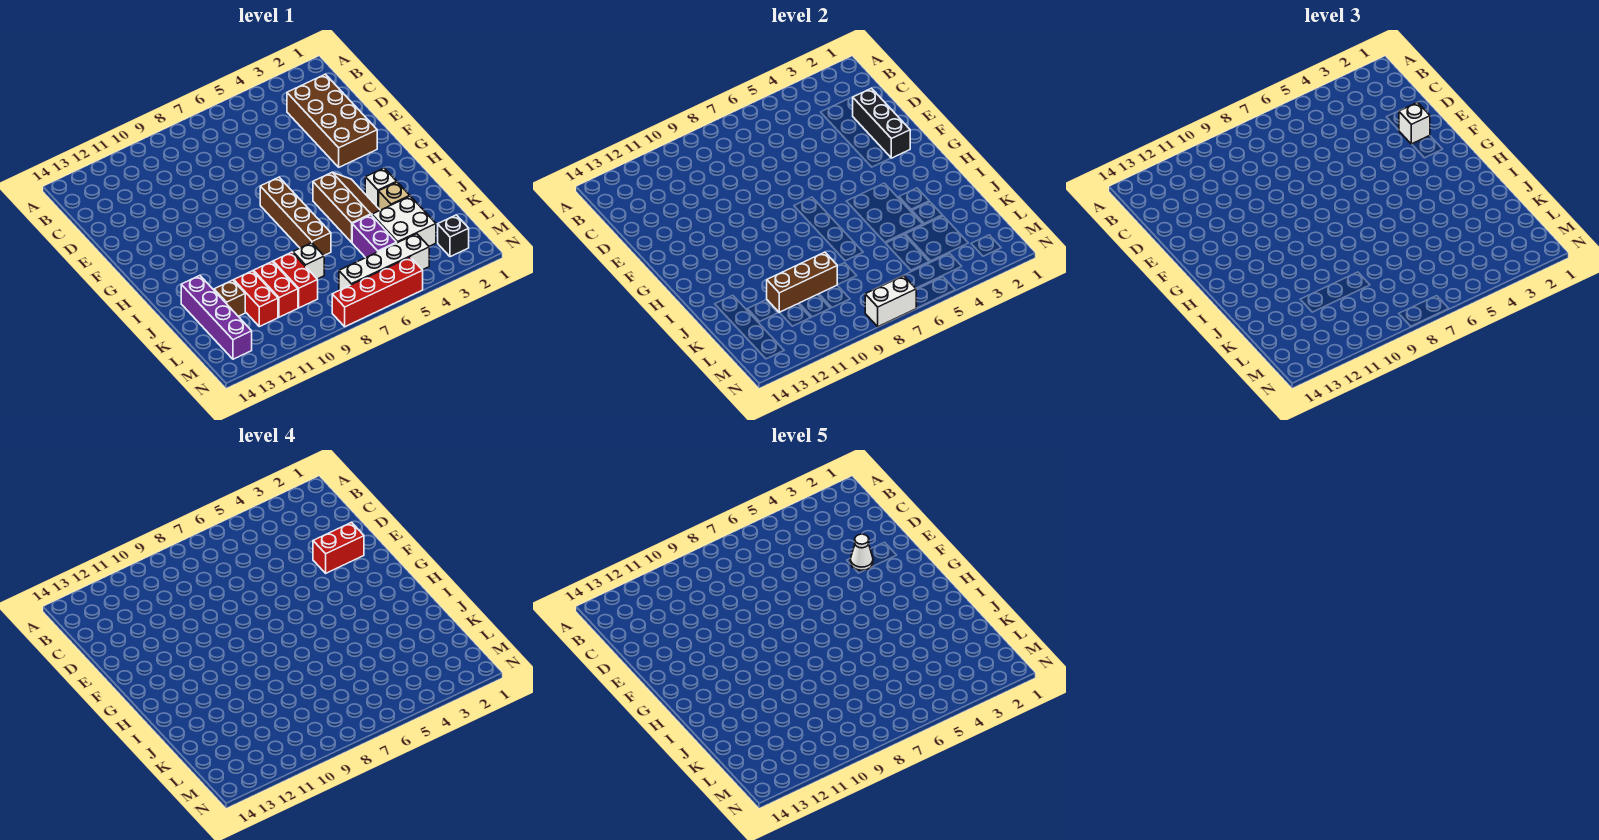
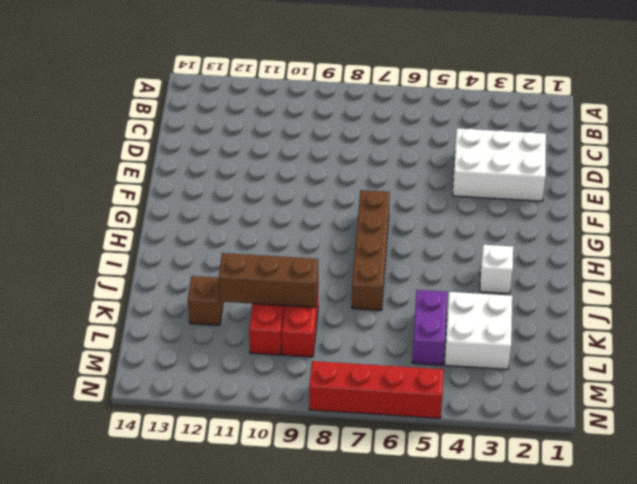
white brick D2:E4 level 1 -> brown brick C2:F3 level 1
none -> brown slope H4:J5 level 1 top 5
none -> tan brick J3 level 1
none -> purple brick J13:M13 level 1

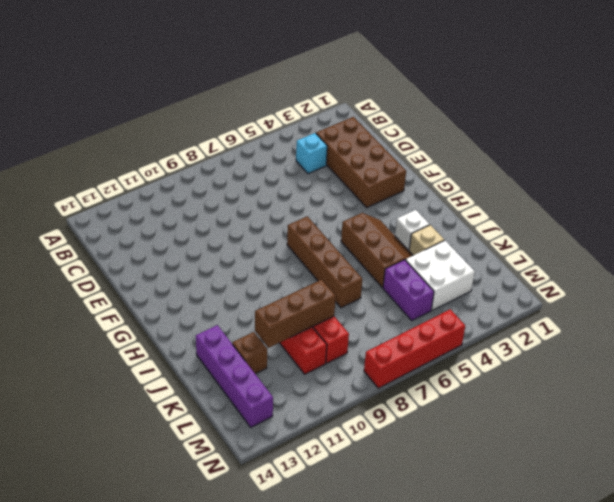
cyan brick C4 level 1 -> none
none -> white brick K8 level 1
none -> red brick K11:L11 level 1
none -> black brick M2 level 1

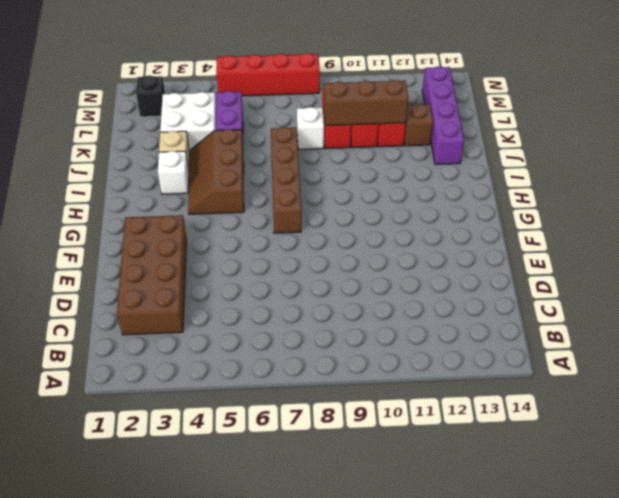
none -> white brick M4:M7 level 1
none -> black brick D2:F2 level 2
none -> white brick N7:N8 level 2

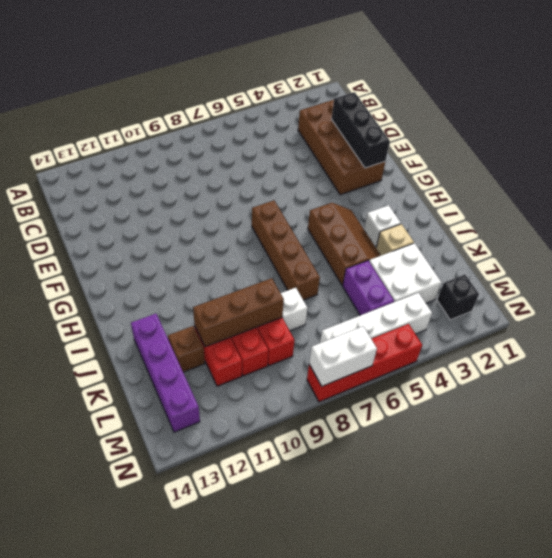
none -> white brick E2 level 3
none -> red brick E2:E3 level 4
none -> white cone E3 level 5

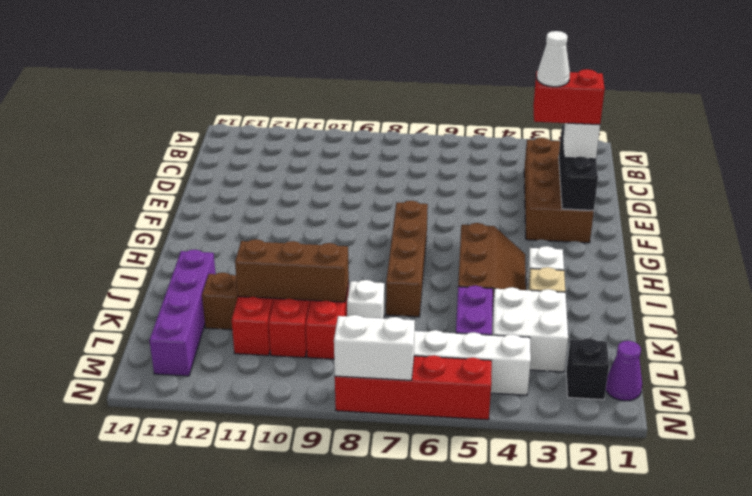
purple cone M1 level 1 -> none

